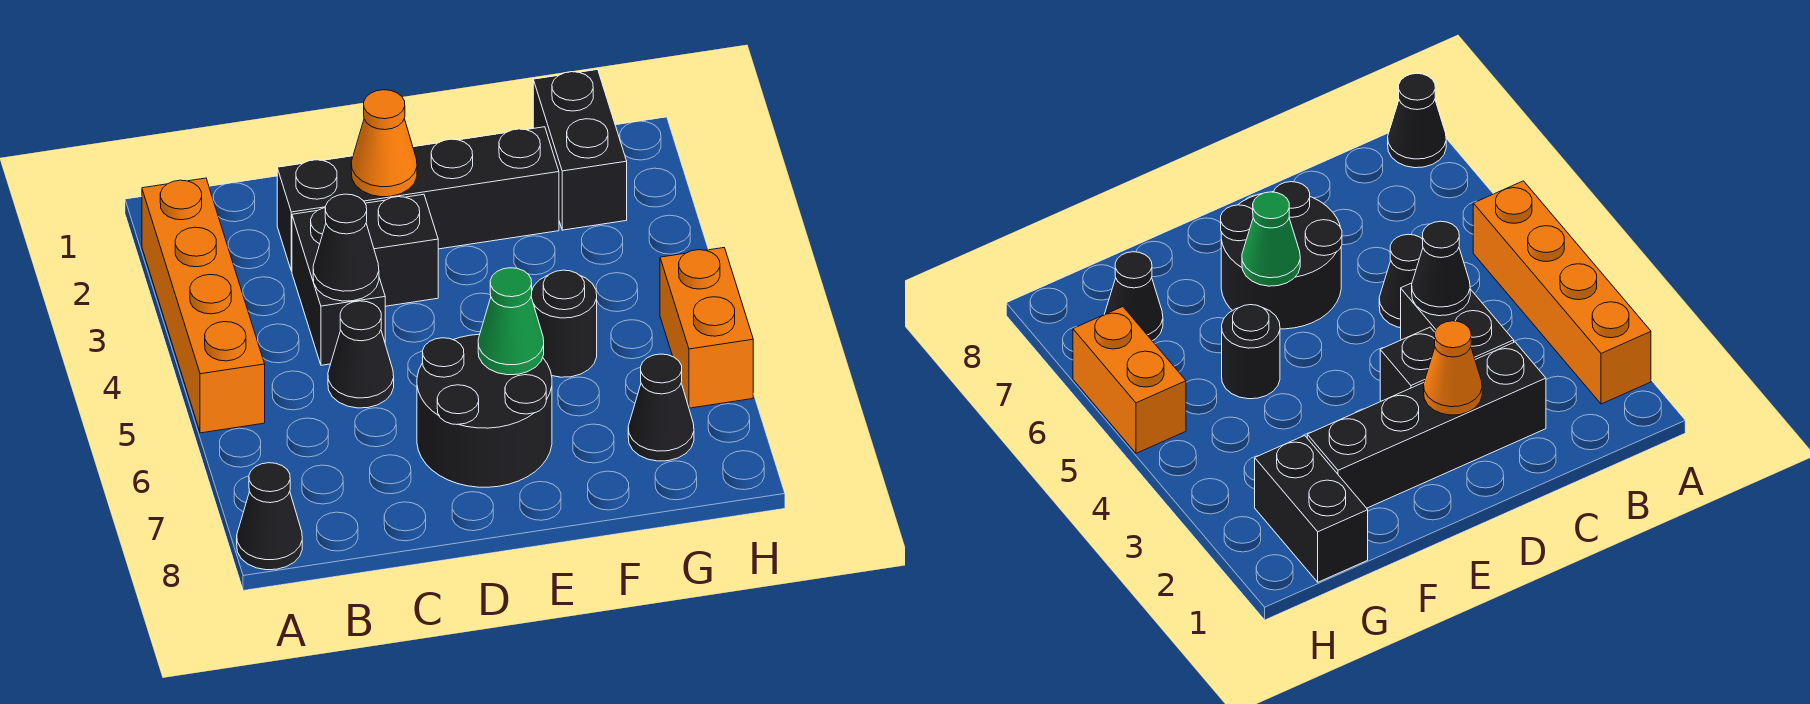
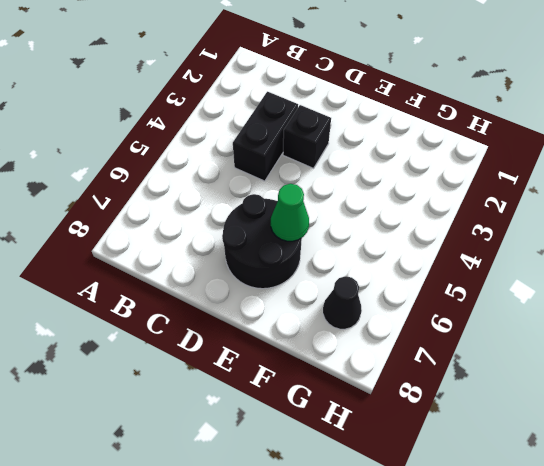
none -> orange brick A2:A5 level 1
none -> black cone A8 level 1
none -> black brick C2:F2 level 1

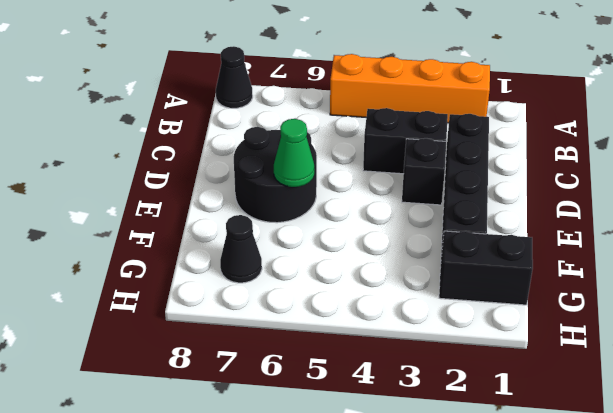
none -> black cone C5 level 1
none -> black round brick F5 level 1
none -> orange brick H5:H6 level 1

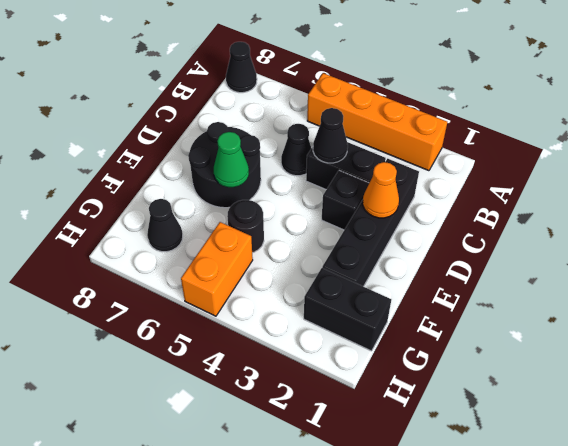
orange brick G5:H5 level 1 -> orange brick H5:H6 level 1

